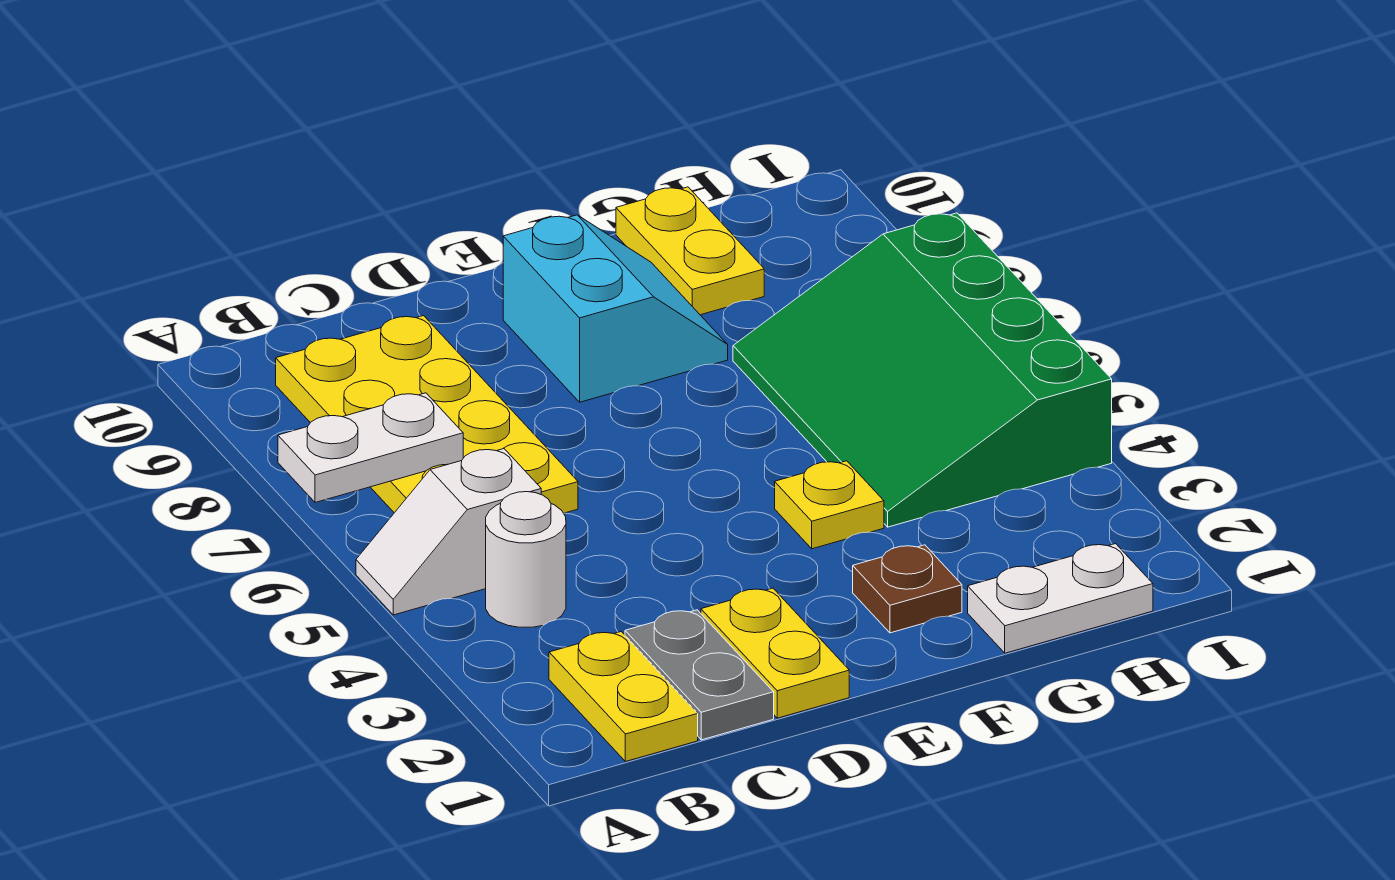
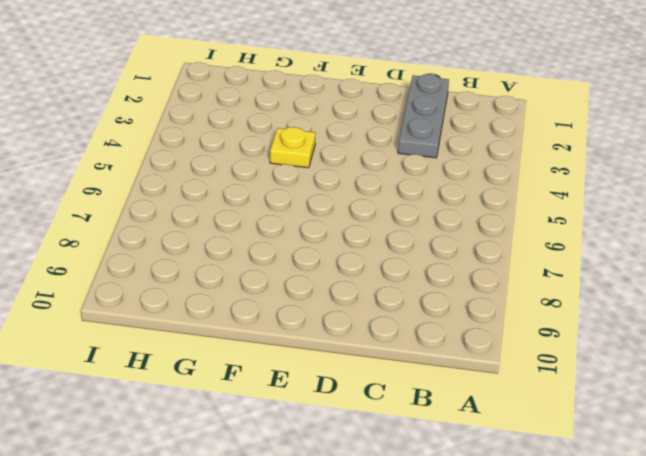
grey plate C1:C3 level 1 -> grey plate C1:C2 level 1
none -> white slope A5:B5 level 1 top B
none -> yellow plate B1:B2 level 1
none -> white round brick B4 level 1

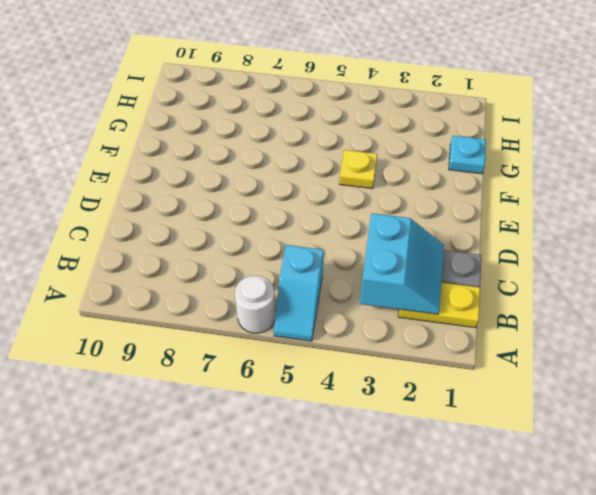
cyan slope A5:B5 level 1 top B -> white slope A5:B5 level 1 top B
white round brick A6 level 1 -> white round brick B4 level 1
cyan slope B2:C3 level 2 top 3 -> cyan slope E8:F9 level 1 top E
cyan plate G1 level 1 -> white plate G1:H1 level 1
none -> yellow plate B6:C9 level 1
none -> yellow plate D1:D2 level 1
none -> brown plate F2 level 1

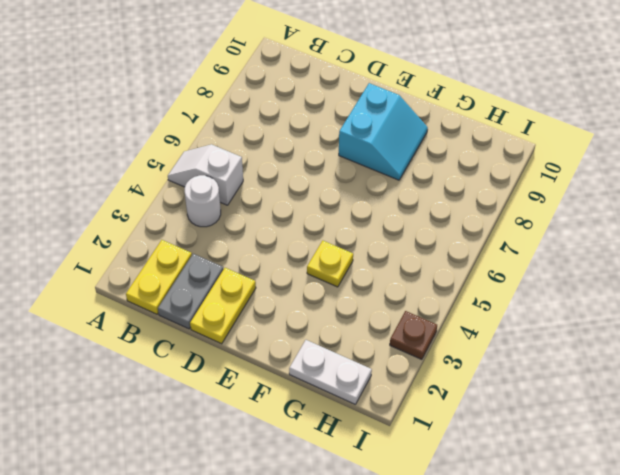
brown plate I3 level 1 -> brown plate F2 level 1
none -> yellow plate B6:C9 level 1
none -> green slope G4:I7 level 1 top I
none -> yellow plate G9:G10 level 1

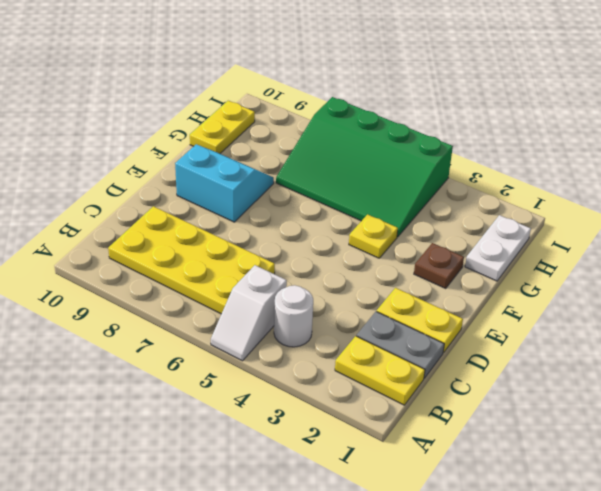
yellow plate G10:H10 level 1 -> yellow plate G9:G10 level 1
none -> white plate A7:B7 level 2

